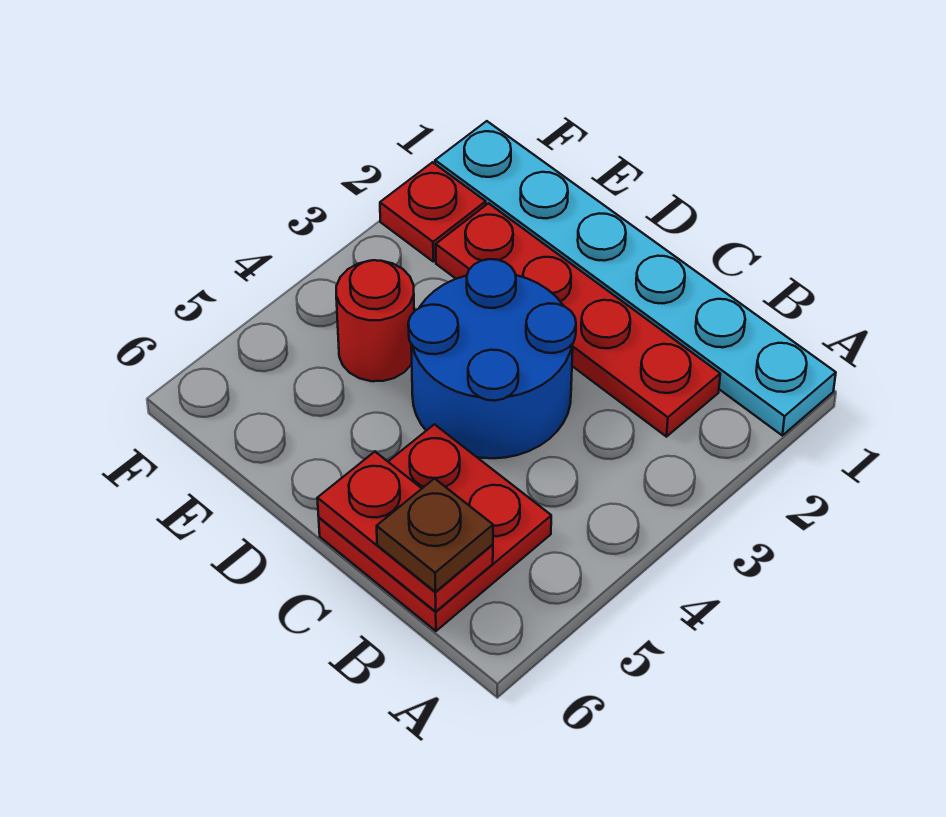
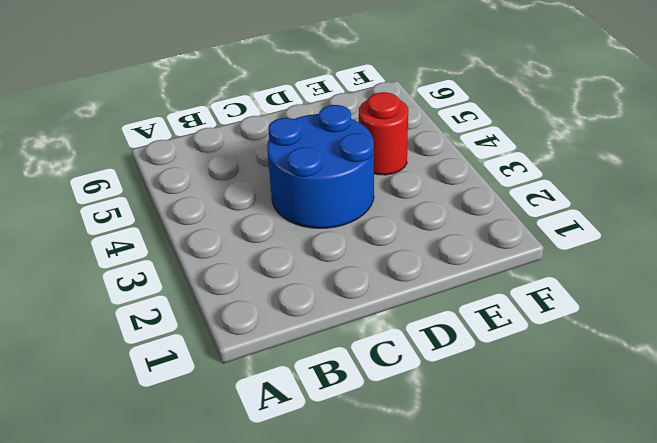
none -> cyan plate A1:F1 level 1
none -> red plate B2:E2 level 1

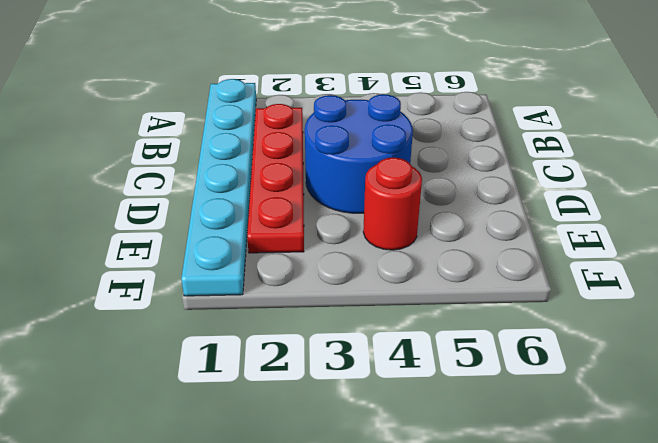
none -> red plate B5:C6 level 1
none -> red plate F2 level 1

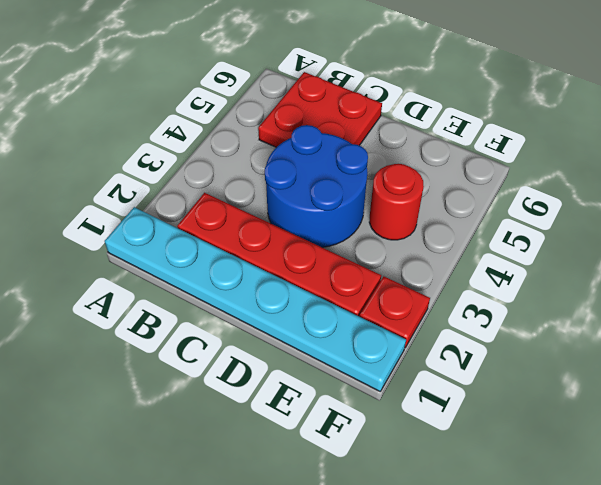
none -> red plate B6:C6 level 2
none -> brown plate B6 level 3

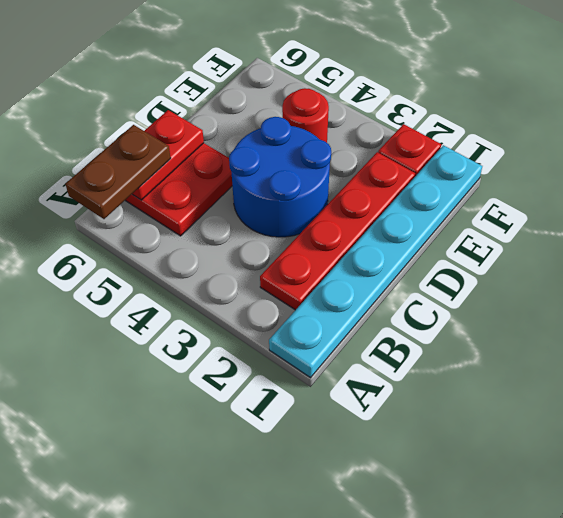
brown plate A6:B6 level 3 -> brown plate B6 level 3

